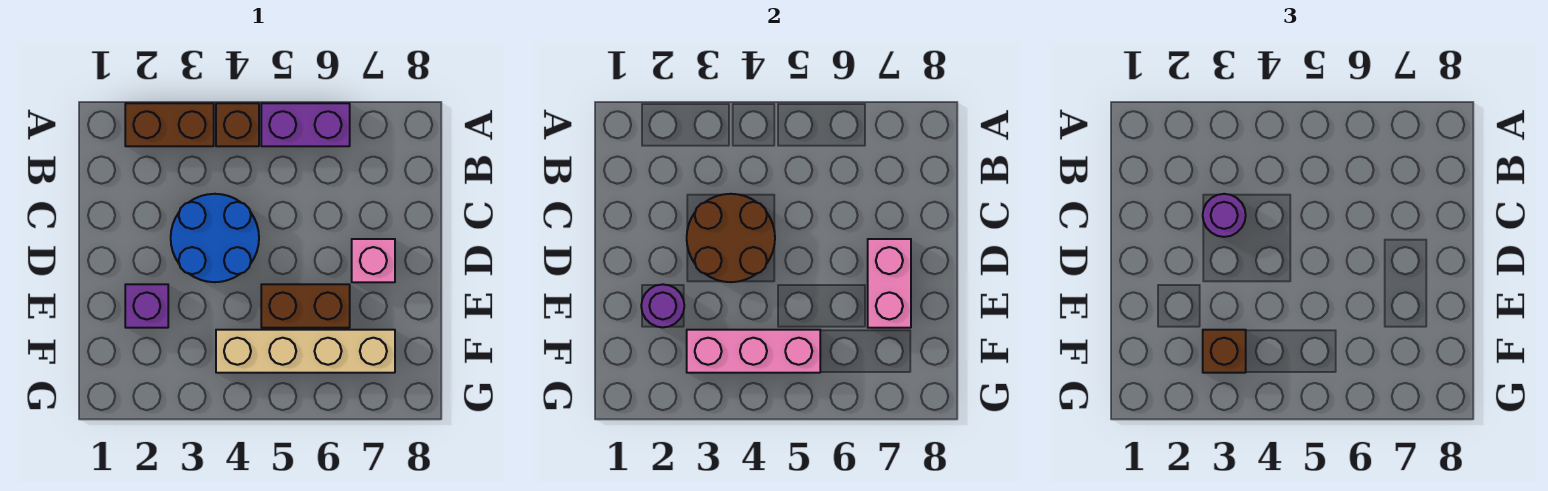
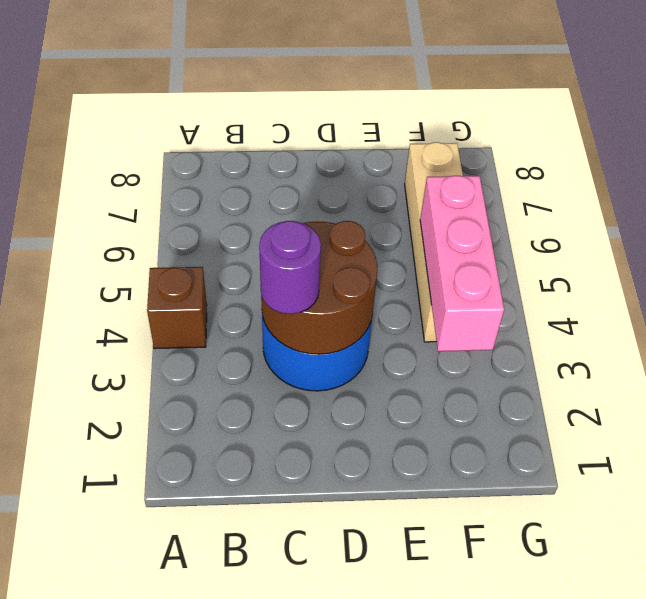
none -> brown brick A2:A3 level 1
none -> purple brick A5:A6 level 1
none -> pink brick D7 level 1

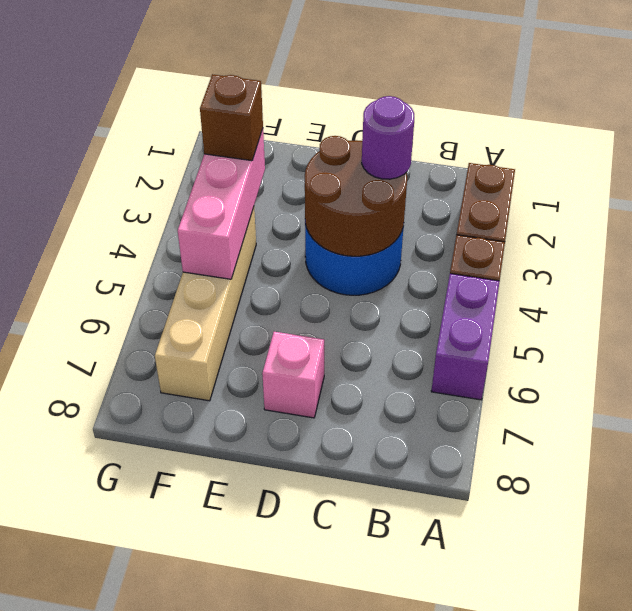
none -> purple brick E2 level 1
none -> brown brick E5:E6 level 1
none -> pink brick D7:E7 level 2

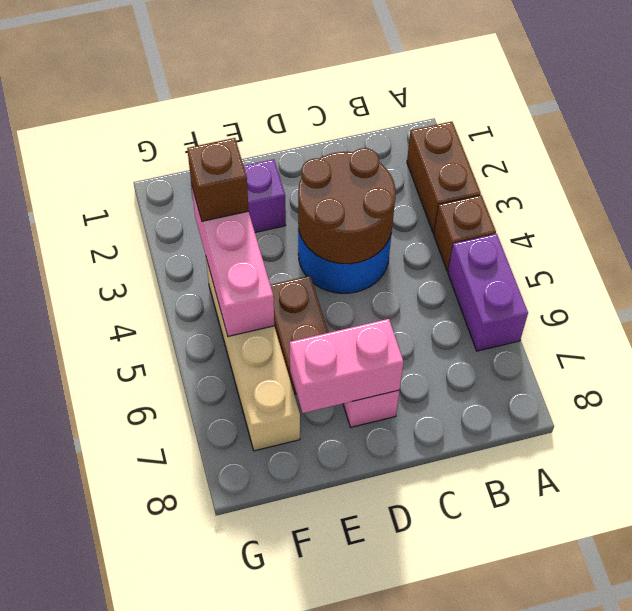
none -> purple round brick E2 level 2
none -> purple round brick C3 level 3

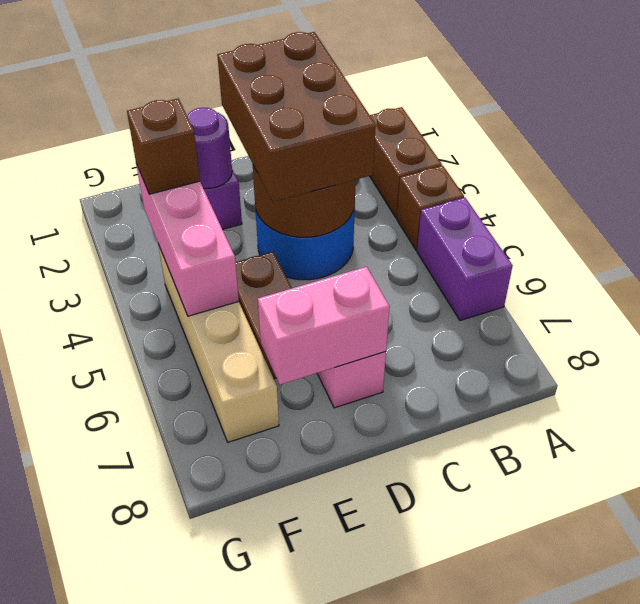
brown brick C2:D4 level 3 -> purple round brick C3 level 3

